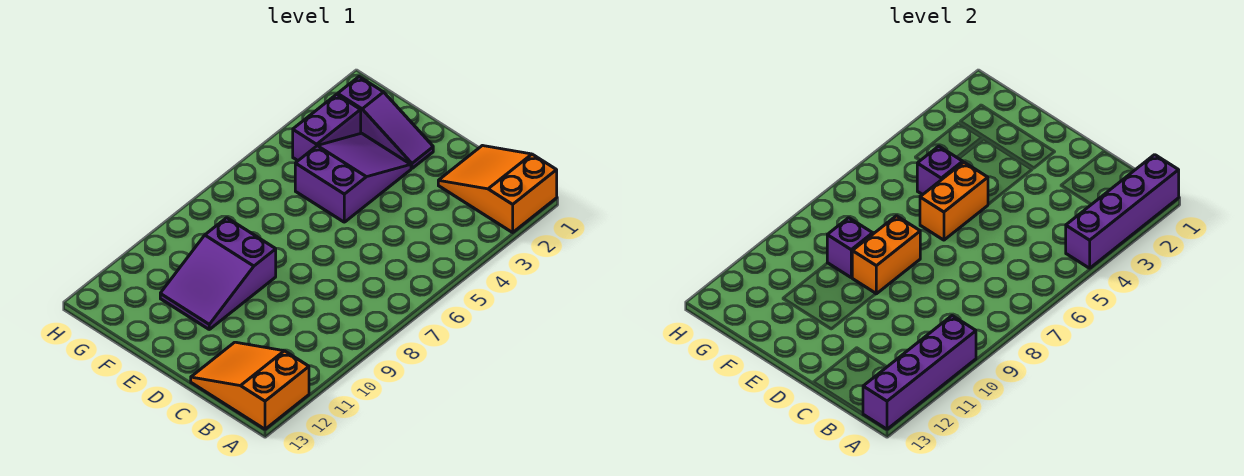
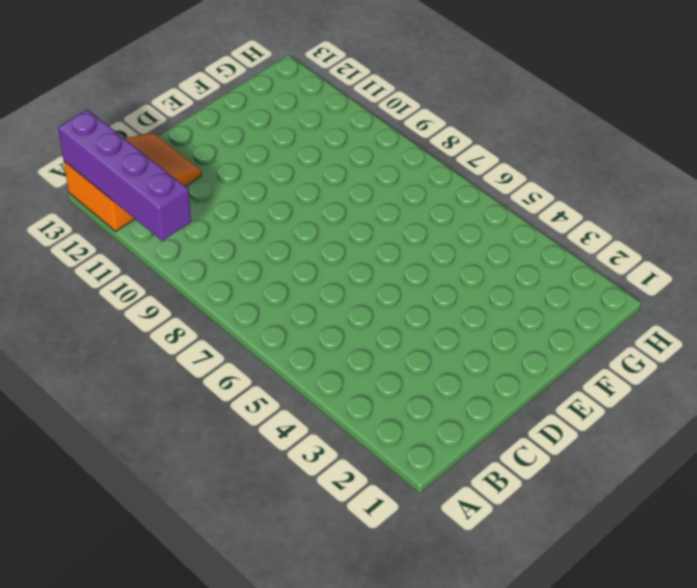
none -> orange slope A1:C2 level 1 top A
none -> purple slope E2:G2 level 1 top G
none -> purple slope E3:F5 level 1 top 5

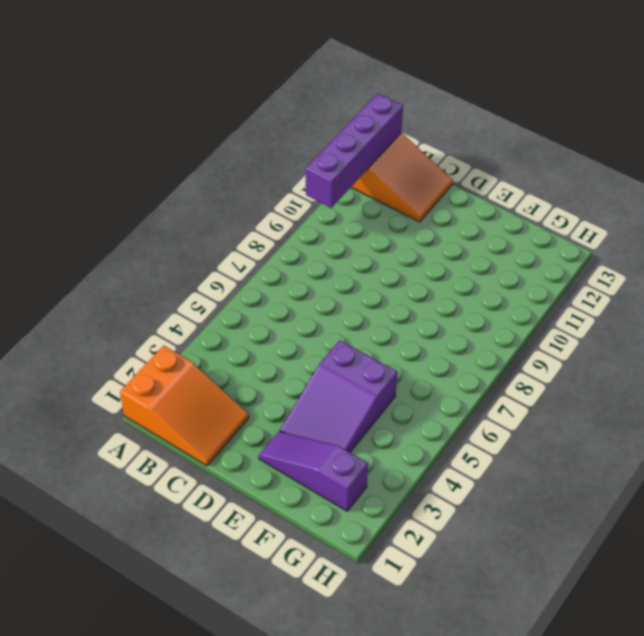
none -> purple slope E9:F11 level 1 top 9
none -> purple brick G3:G4 level 1
none -> purple brick A1:A4 level 2

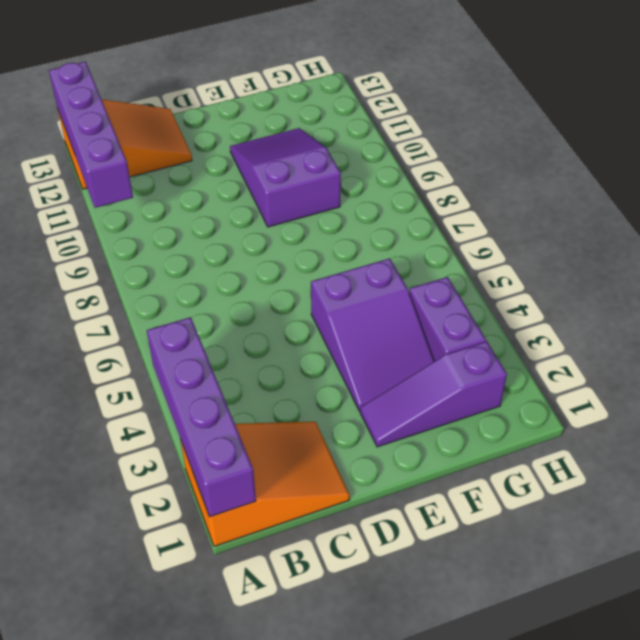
none -> orange brick E5:E6 level 2
none -> orange brick E8:E9 level 2
none -> purple brick F5 level 2

